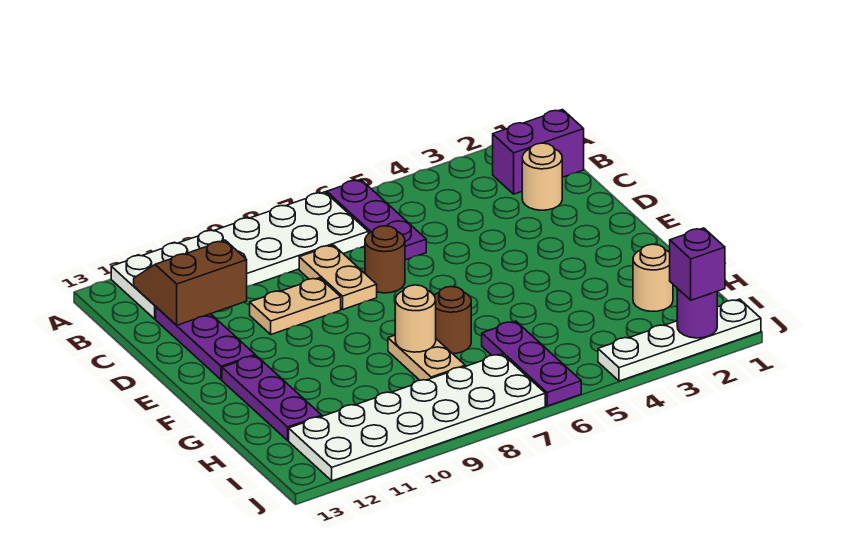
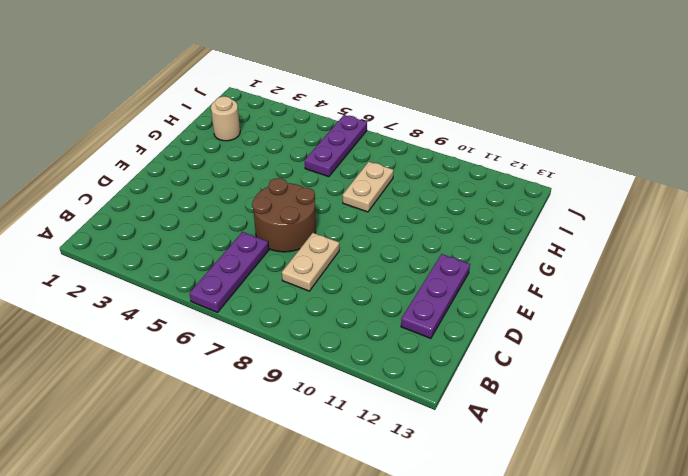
brown round brick D6:E7 level 1 -> brown round brick D7 level 1
none -> white plate A7:B12 level 1
none -> purple brick B1:B2 level 1
none -> tan round brick C2 level 1

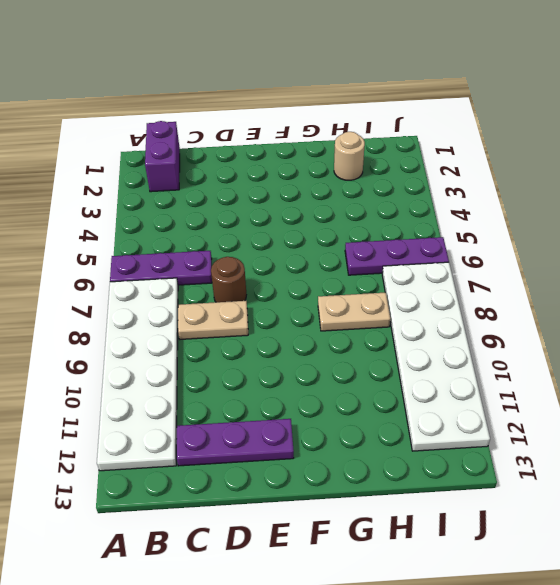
none -> tan round brick C2 level 1
none -> tan plate D9:D10 level 1
none -> purple plate F12:H12 level 1

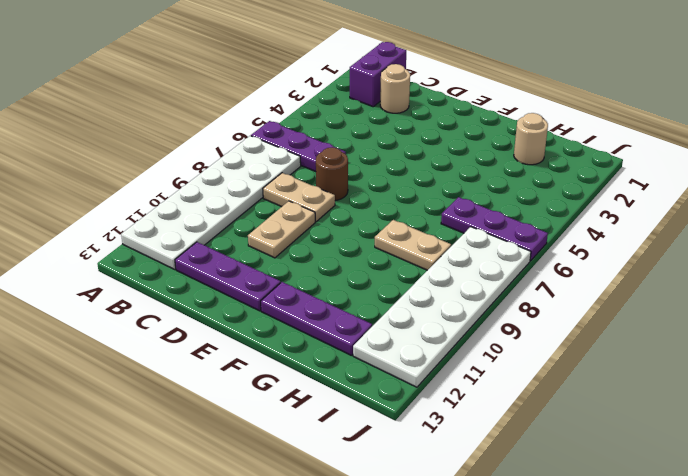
none -> brown round brick G7 level 1
none -> white plate J1:J4 level 1
none -> brown slope B11:C12 level 2 top C

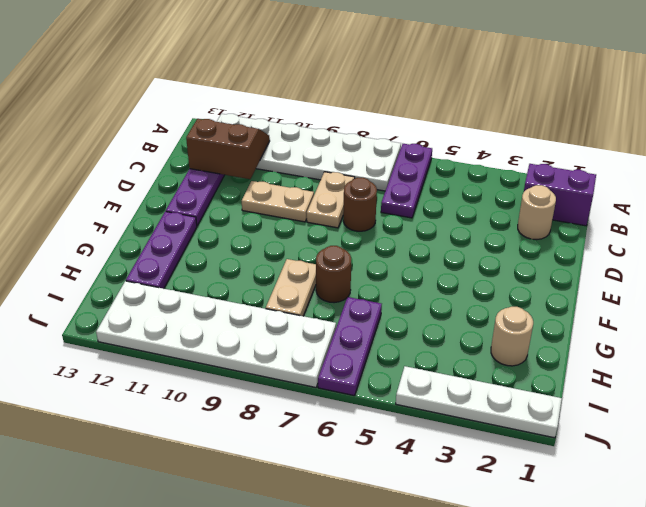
none -> tan round brick G8 level 2
none -> purple round brick J2 level 2
none -> purple brick J2 level 3

